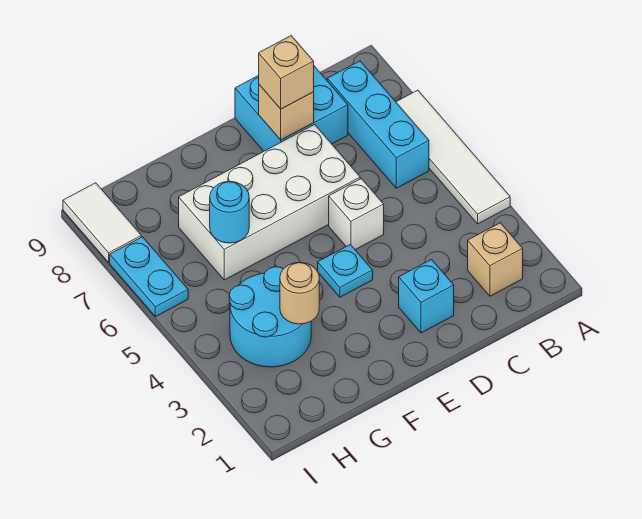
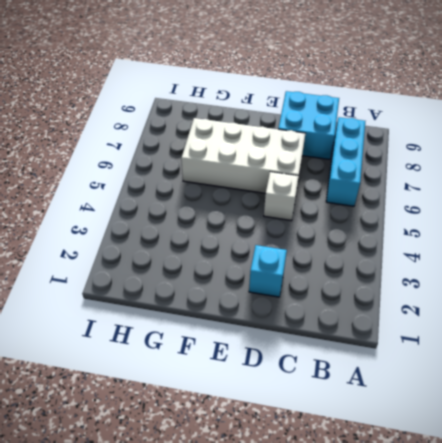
none -> white tile A4:A7 level 1
none -> tan brick B2 level 1
none -> cyan plate E4 level 1

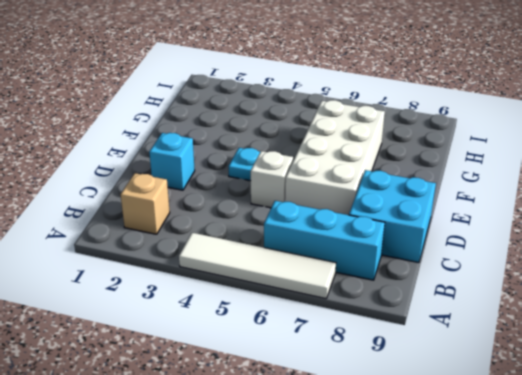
none -> cyan round brick G3:H4 level 1
none -> cyan plate I6:I7 level 1
none -> white tile I8:I9 level 1

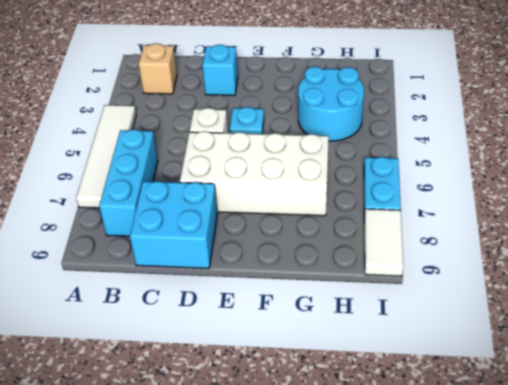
none -> tan brick D8 level 2
none -> tan round brick G3 level 2
none -> cyan round brick G6 level 2

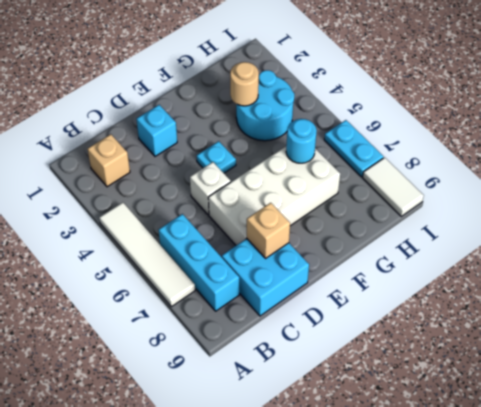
none -> tan brick D8 level 3

